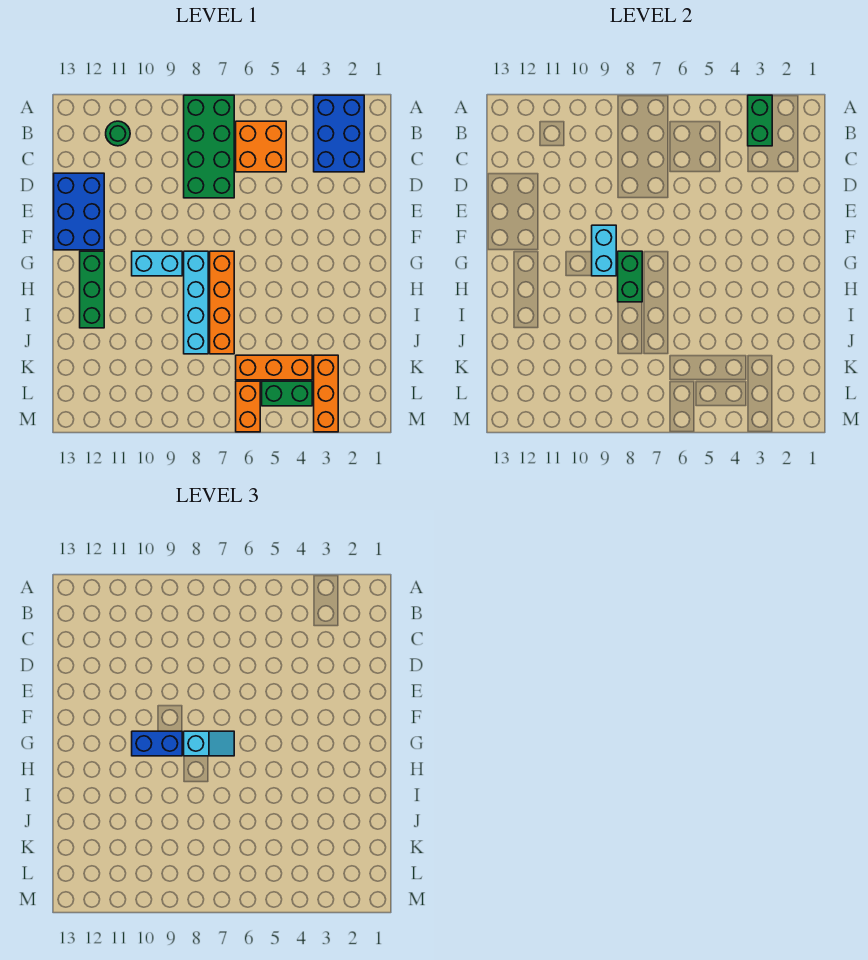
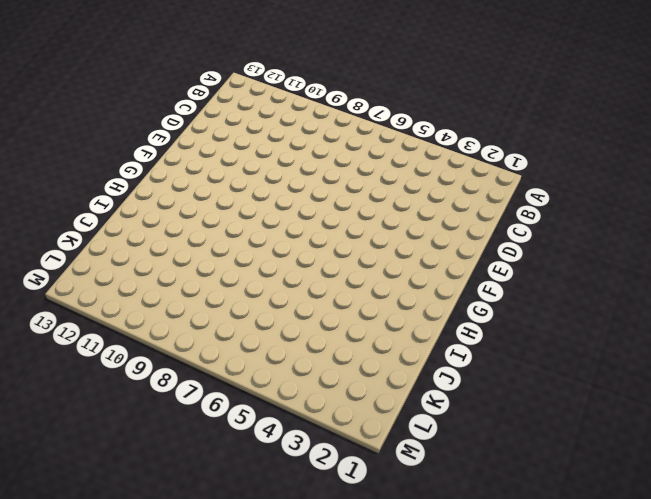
none -> blue brick A2:C3 level 1
none -> green brick A7:D8 level 1
none -> orange brick B5:C6 level 1

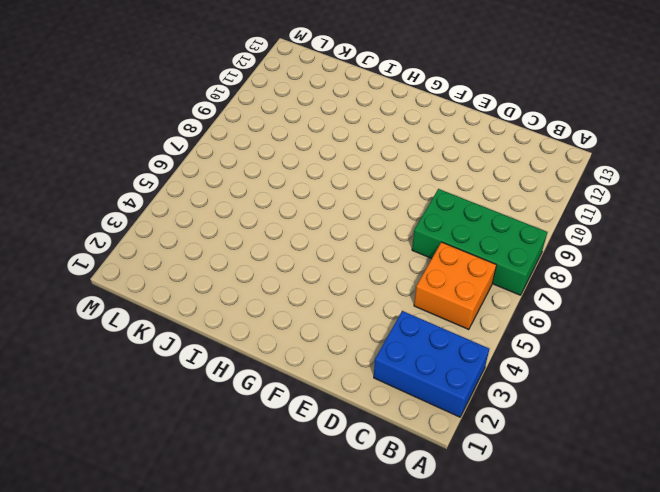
none -> green round brick B11 level 1
none -> blue brick D12:F13 level 1
none -> orange brick G7:J7 level 1

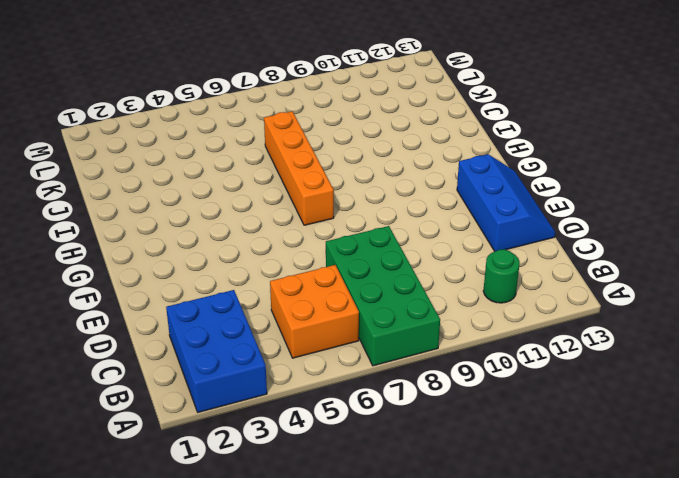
blue slope D12:F13 level 1 top 12 -> blue brick D12:F13 level 1
none -> cyan brick G8:J8 level 1
none -> cyan brick G9:G10 level 1
none -> green brick G12:I12 level 1

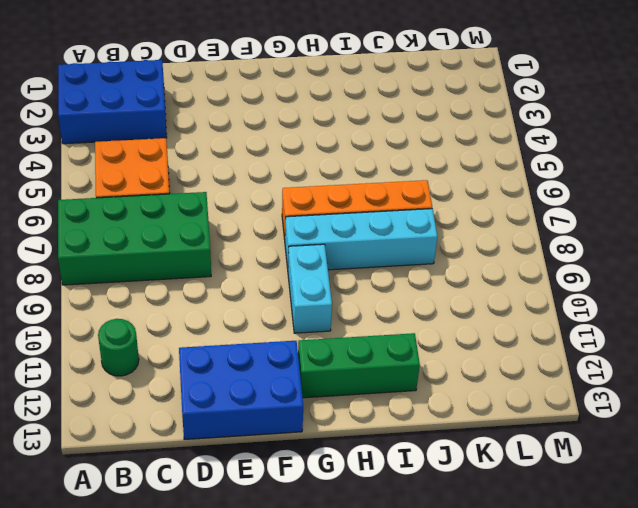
none -> orange brick K3:M3 level 1
none -> orange brick K4:K6 level 1
none -> green brick L4:L5 level 1

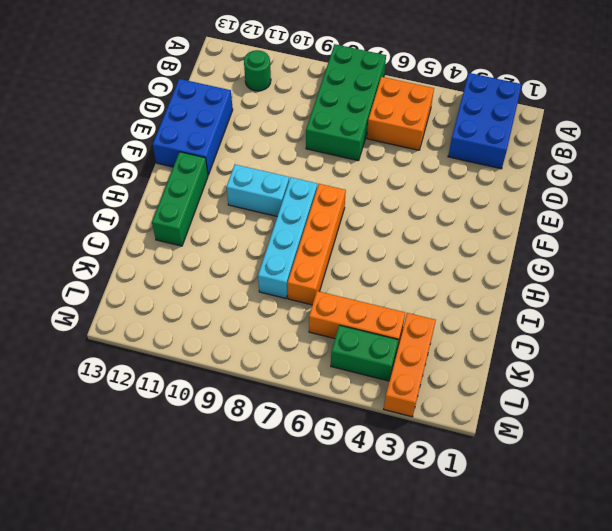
none -> orange brick L6:M6 level 1
none -> green brick A3:B3 level 2
none -> cyan brick F9:G9 level 2

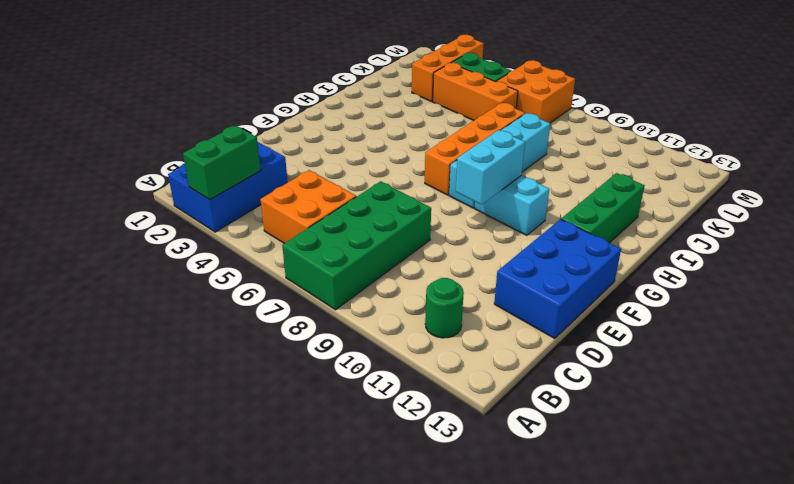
orange brick L6:M7 level 1 -> orange brick L6:M6 level 1
none -> green brick G8:H8 level 2
none -> cyan slope G7:G8 level 3 top 8
none -> blue brick G9:G10 level 3

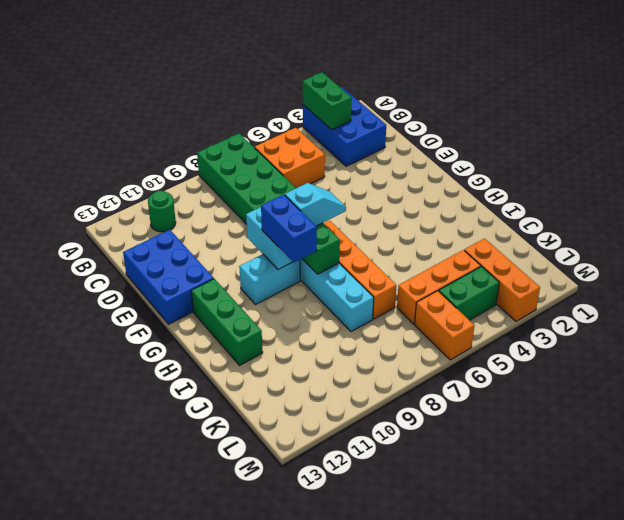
blue brick G9:H9 level 3 -> blue brick G9:G10 level 3

